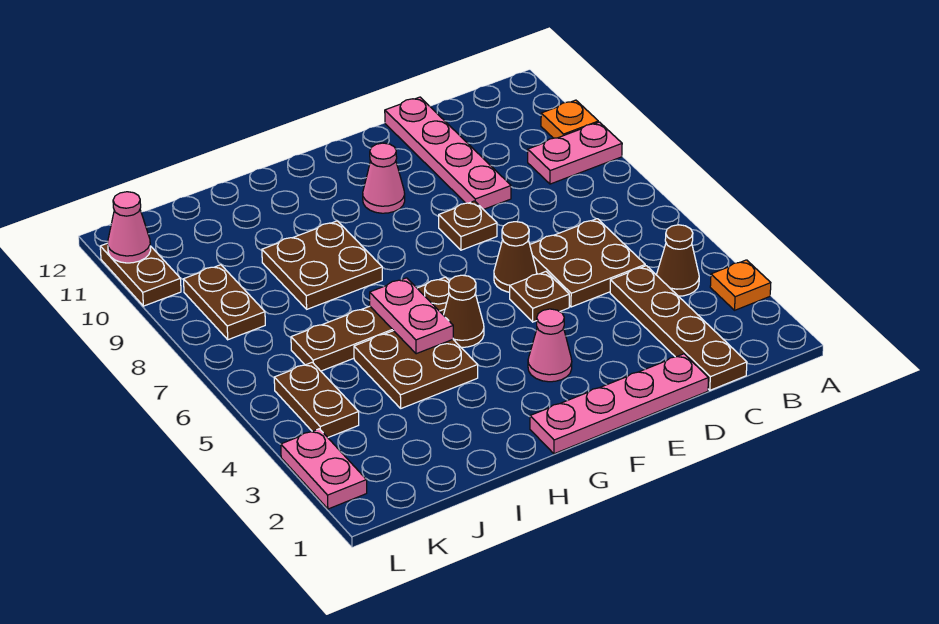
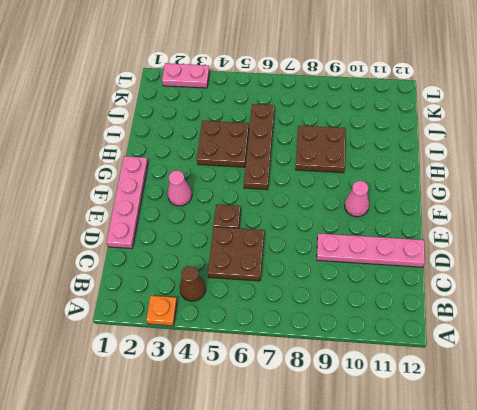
none -> pink plate A9:B9 level 1
none -> orange plate A10 level 1
none -> brown plate C1:C4 level 1

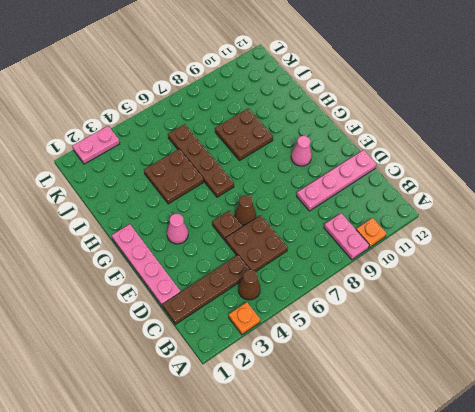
none -> brown plate E8 level 1
none -> brown cone G5 level 1
none -> brown plate K4:K5 level 1

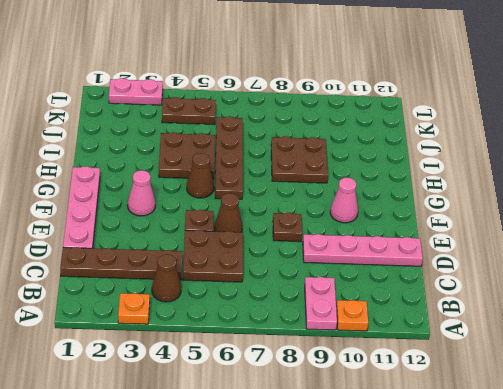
none -> brown plate K8:K9 level 1
none -> brown plate L10:L11 level 1
none -> pink plate H5:H6 level 2

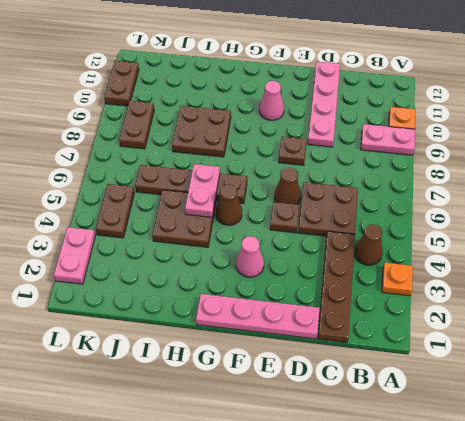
none -> pink cone L11 level 2

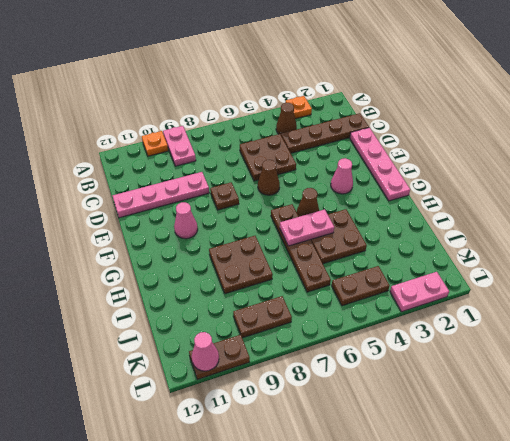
none -> brown plate E5 level 1

